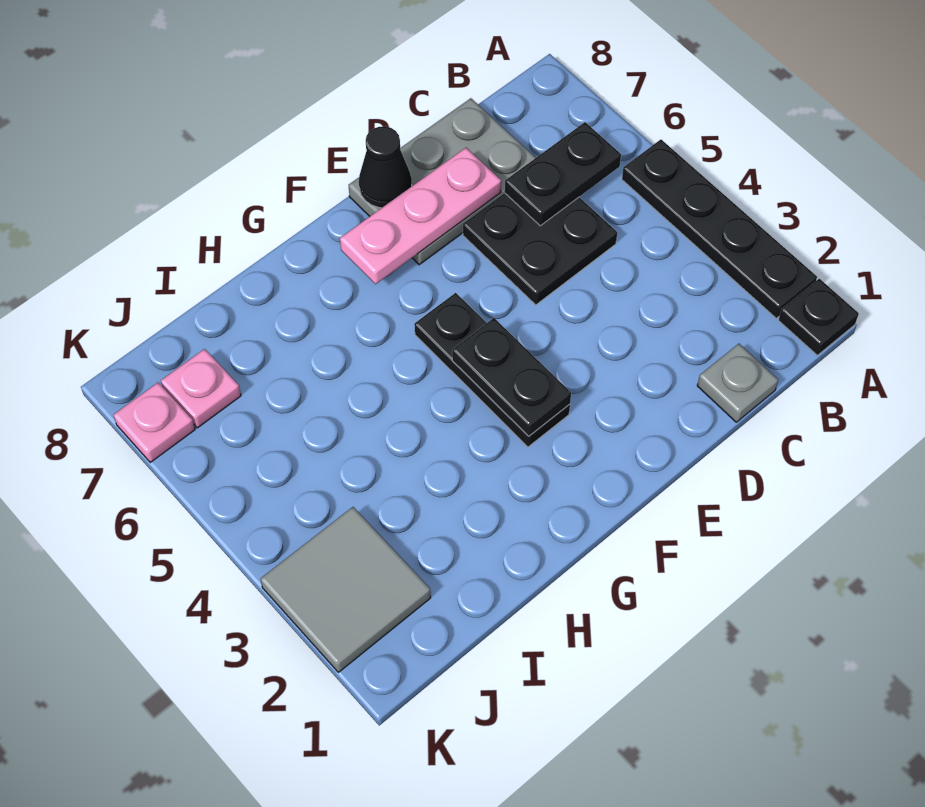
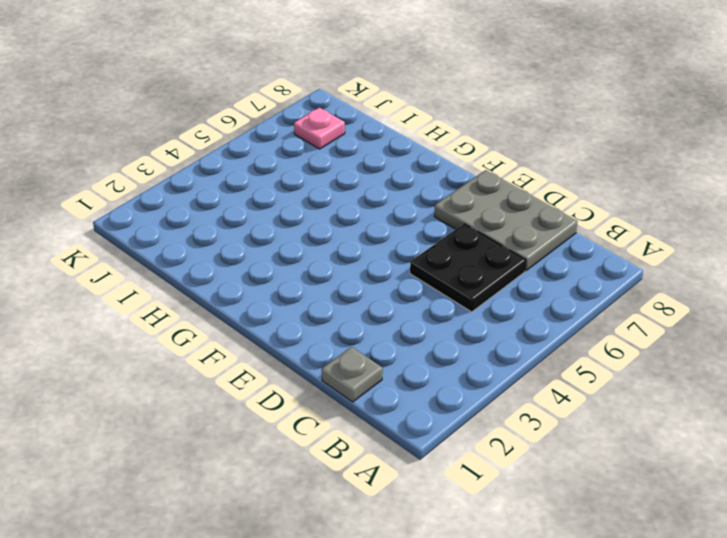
none -> black plate A1 level 1
none -> black plate A2:A5 level 1
none -> black plate F3:F5 level 1

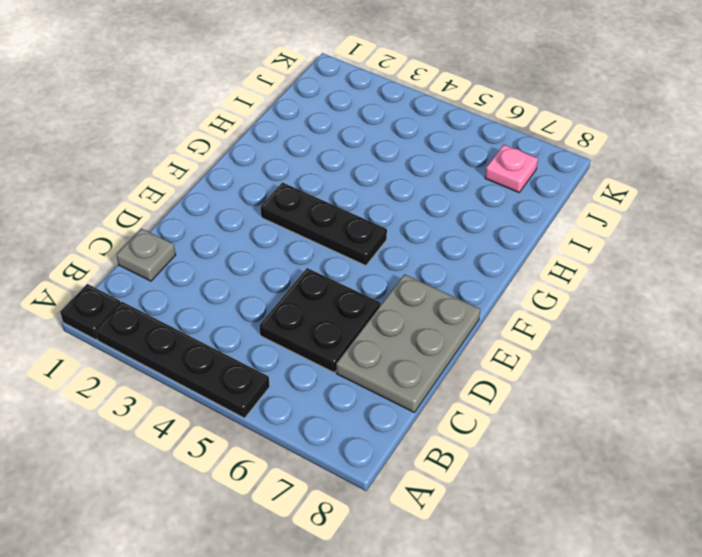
none -> grey tile J2:K3 level 1
none -> pink plate K7 level 1
none -> black plate B6:C6 level 2

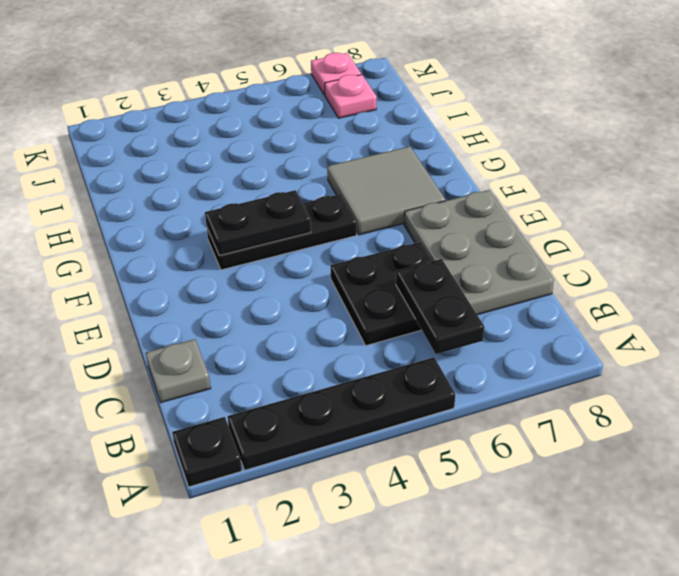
grey tile F6:G7 level 1 -> grey tile J2:K3 level 1
none -> pink plate D7:F7 level 2
none -> black cone E8 level 2

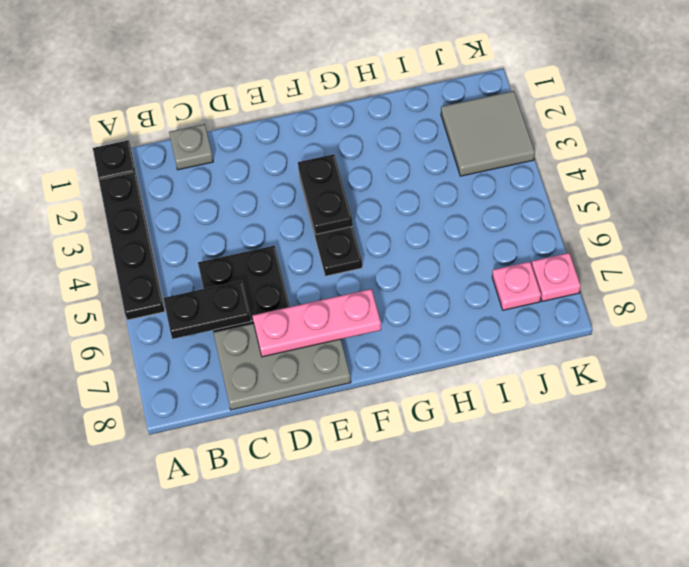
none -> black cone E8 level 2

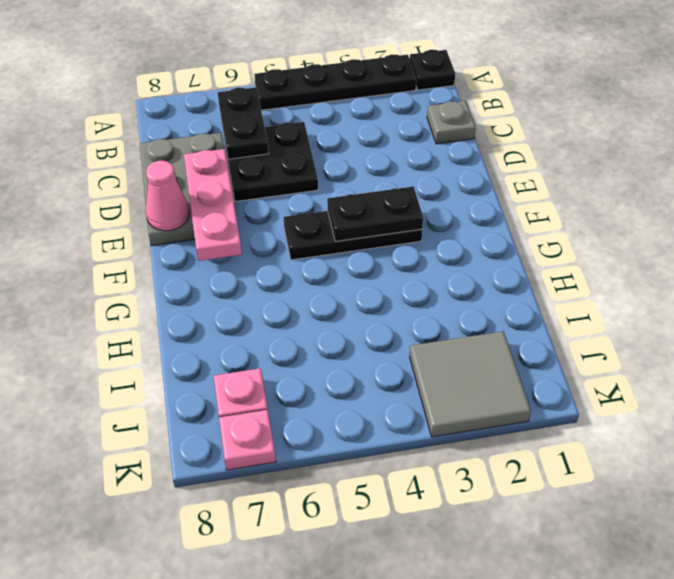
pink cone E8 level 2 -> black cone E8 level 2

